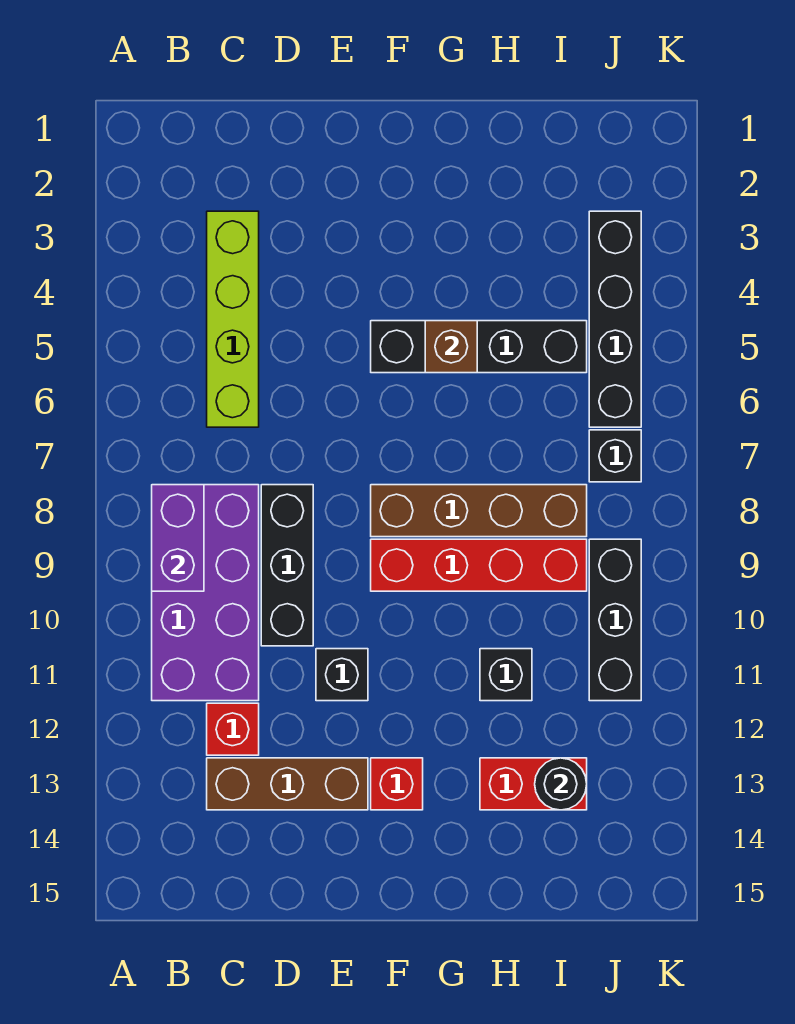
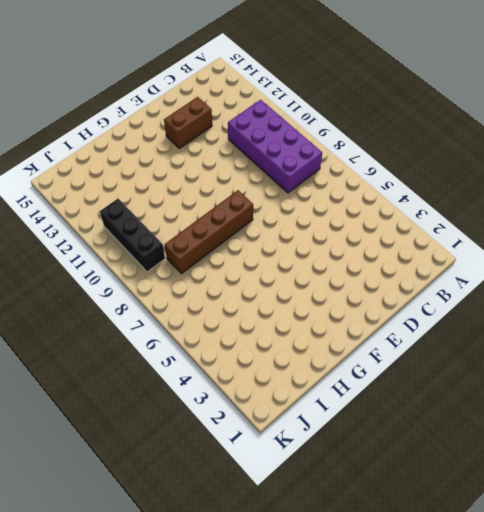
brown brick D13:E13 level 1 -> brown brick C13:E13 level 1
none -> lime brick C3:C6 level 1
none -> red brick C12 level 1
none -> black brick D8:D10 level 1

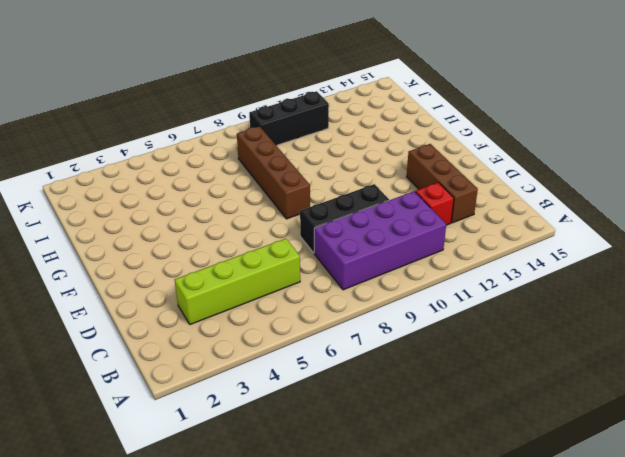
none -> black brick E11 level 1
none -> black brick F5:I5 level 1
none -> red brick F9:I9 level 1

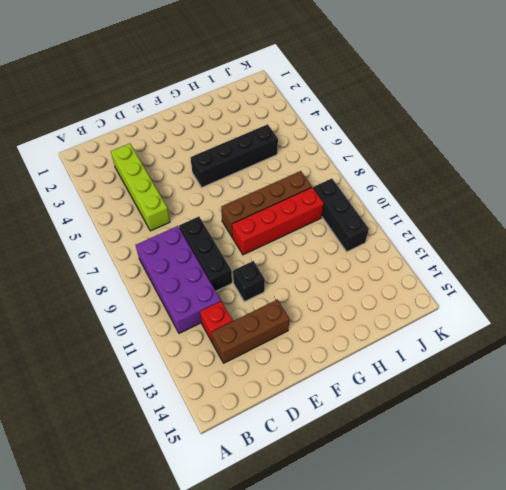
none -> red brick F13 level 1
none -> black brick H11 level 1
none -> red brick H13:I13 level 1

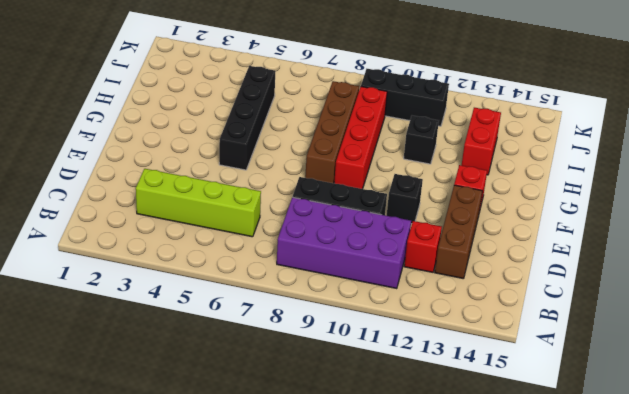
none -> black brick J3:J6 level 1
none -> black brick J7 level 1
none -> purple brick B8:B9 level 2

